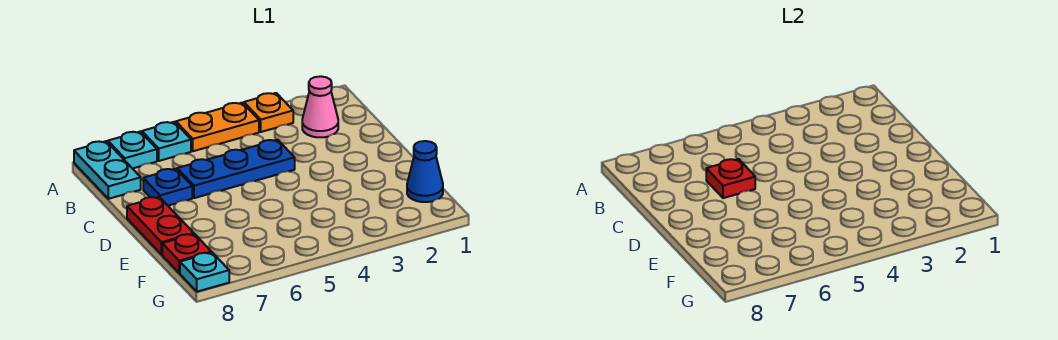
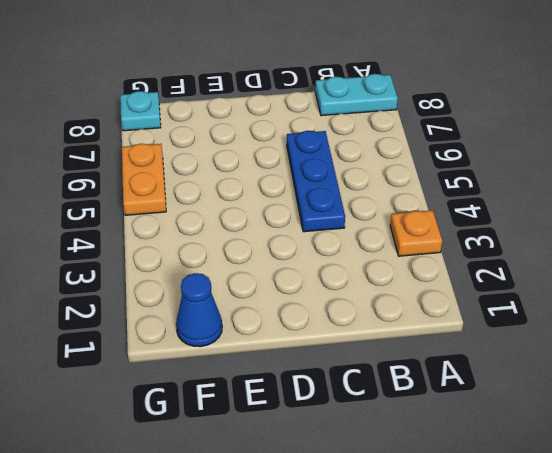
orange plate G5:G6 level 1 -> orange plate A4:A5 level 1
none -> cyan plate A6 level 1
none -> cyan plate A7 level 1
none -> pink cone B2 level 1

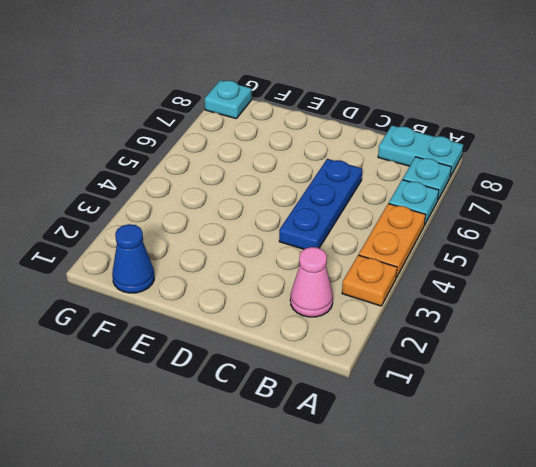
none -> blue plate C7 level 1
none -> red plate D8:E8 level 1
none -> red plate F8 level 1

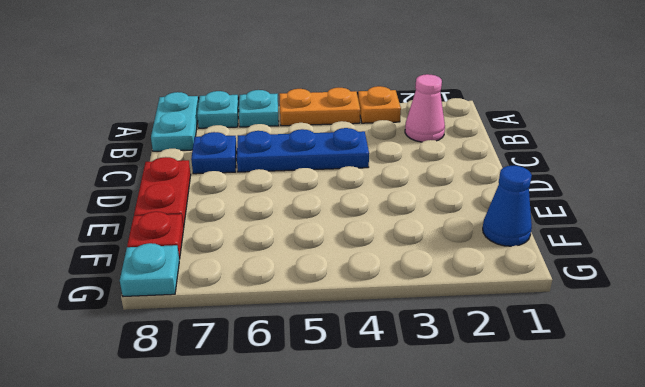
none -> red plate C6 level 2

